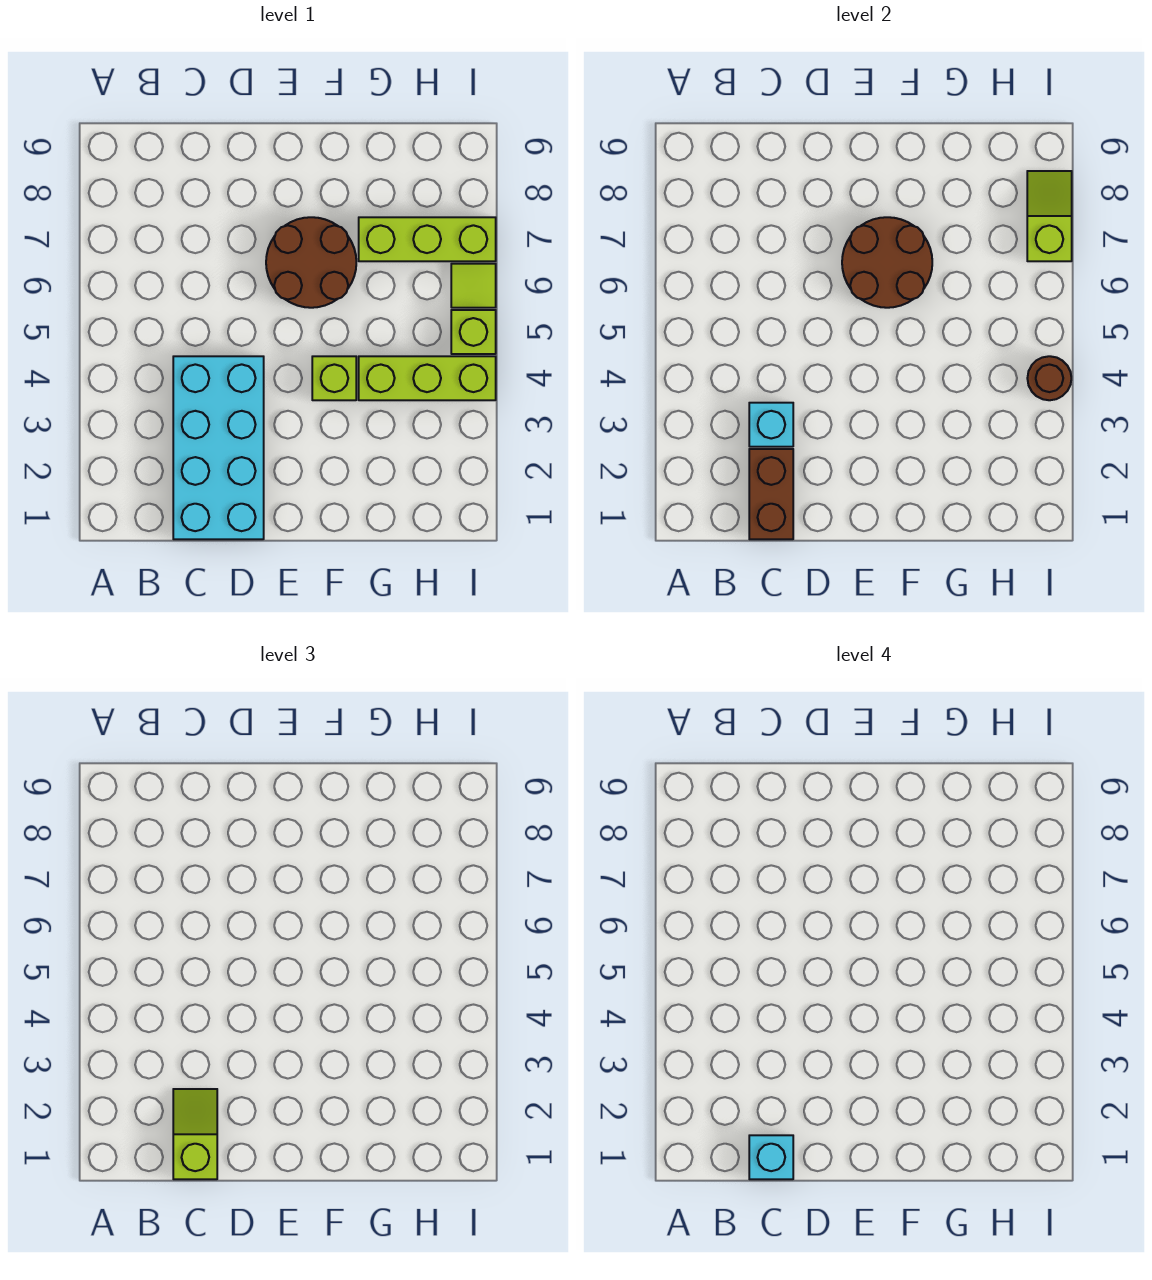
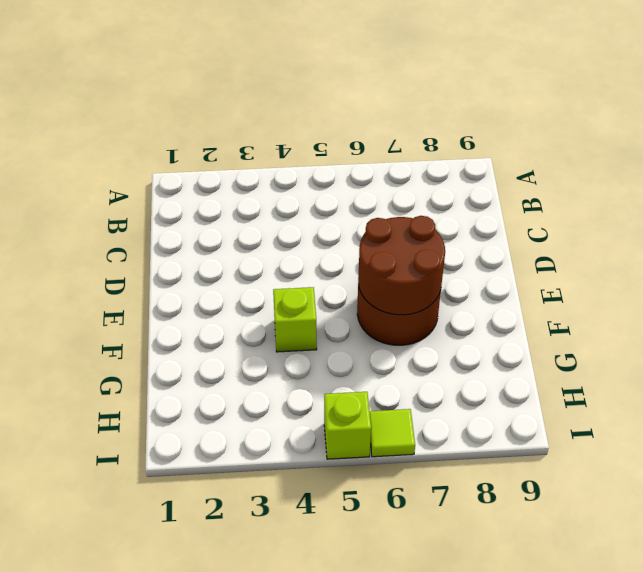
none -> cyan brick C1:D4 level 1
none -> lime brick G4:I4 level 1
none -> lime brick G7:I7 level 1

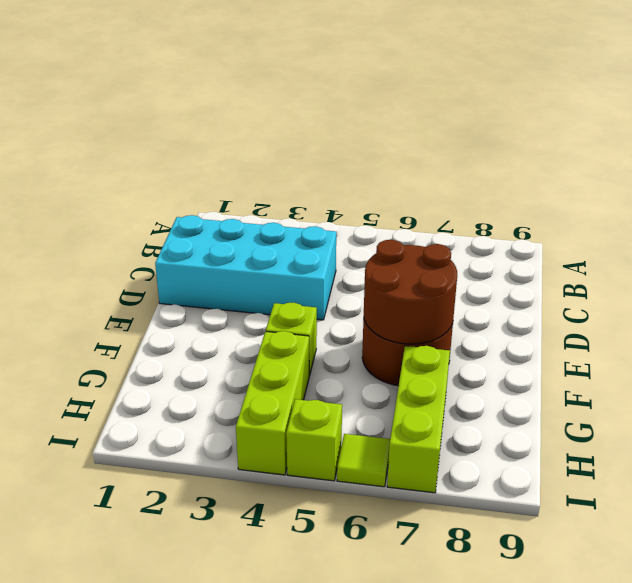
none -> brown brick C1:C2 level 2
none -> cyan brick C3 level 2
none -> brown round brick I4 level 2

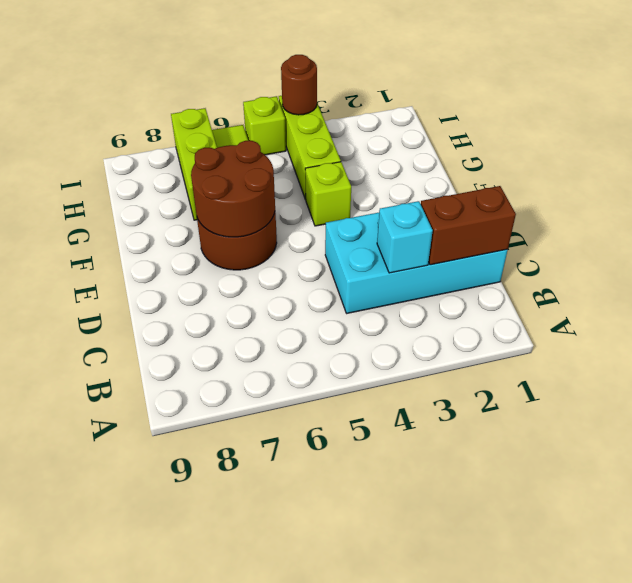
none -> lime slope I7:I8 level 2 top 7
none -> lime slope C1:C2 level 3 top 1
none -> cyan brick C1 level 4

